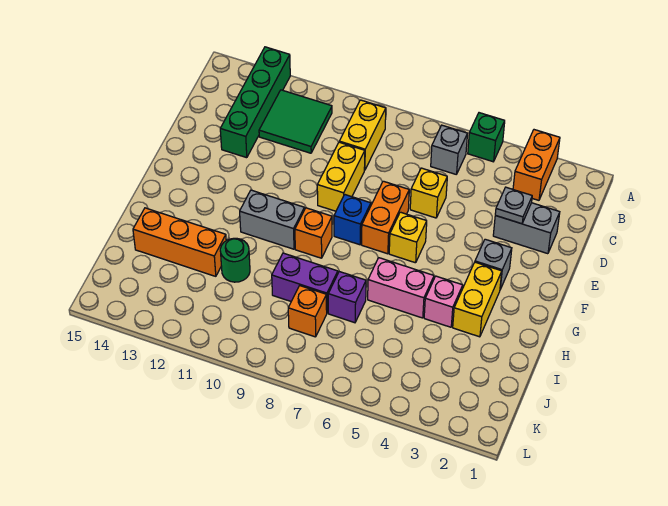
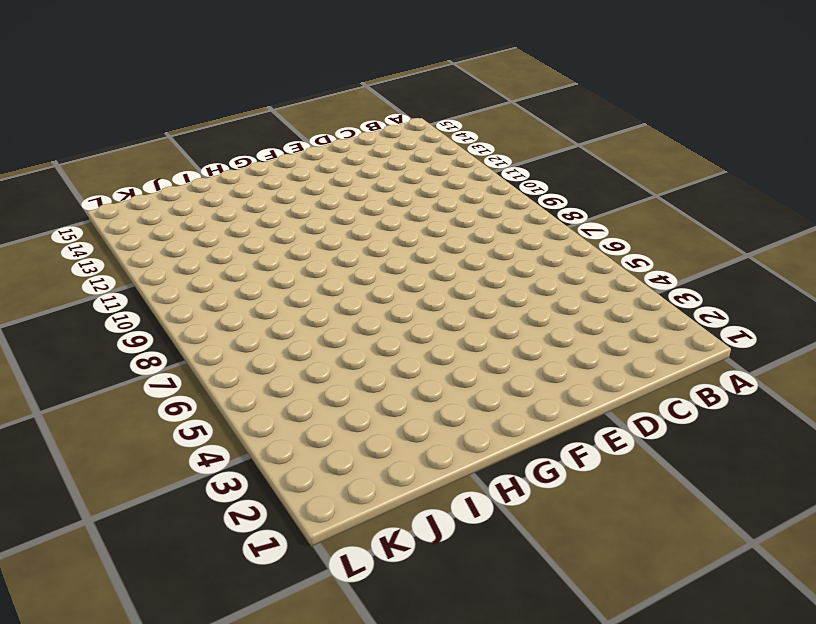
none -> orange brick A3:B3 level 1
none -> green brick A5 level 1
none -> green brick A13:D13 level 1

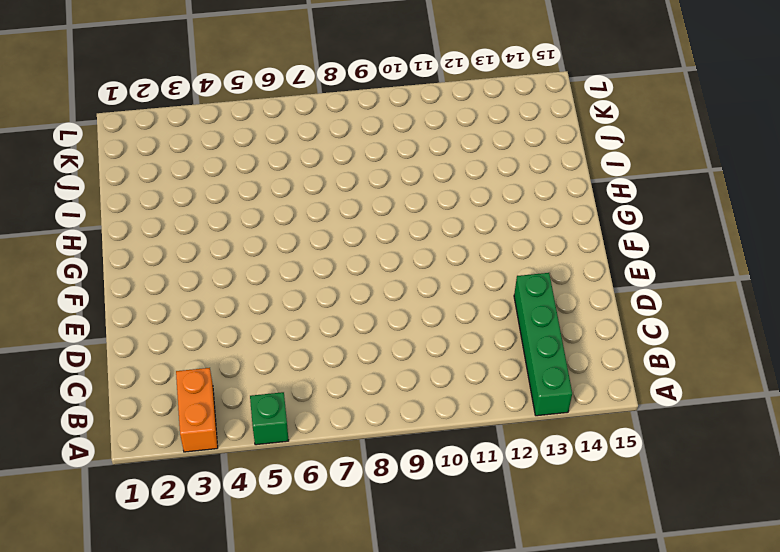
none -> grey brick B6 level 1
none -> yellow brick B9:C9 level 1
none -> green tile B11:C12 level 1

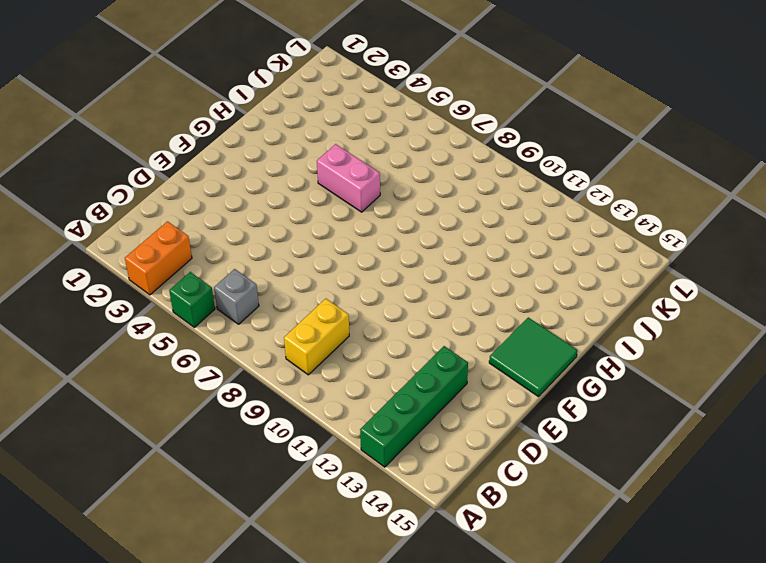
green tile F14:G15 level 1 -> green tile B11:C12 level 1
none -> grey brick D2:D3 level 1
none -> yellow brick D6 level 1
none -> yellow brick D9:E9 level 1

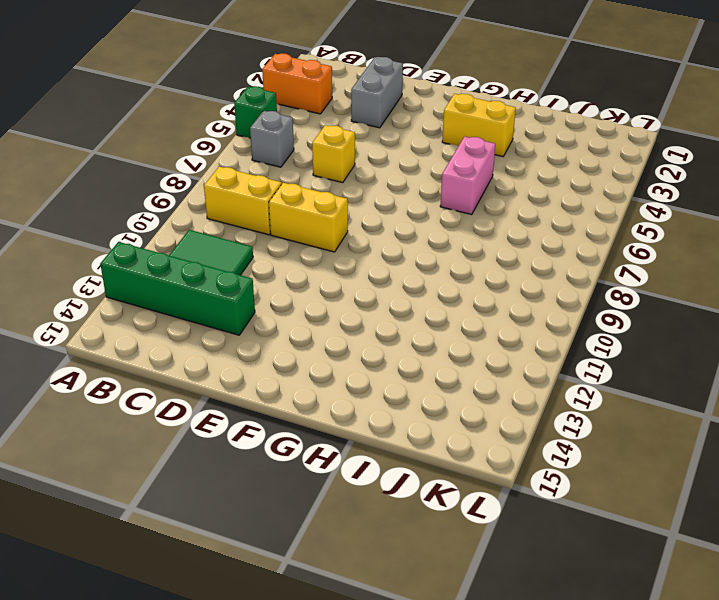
none -> orange brick E7:F7 level 1
none -> grey brick F3 level 1
none -> yellow brick F6 level 1

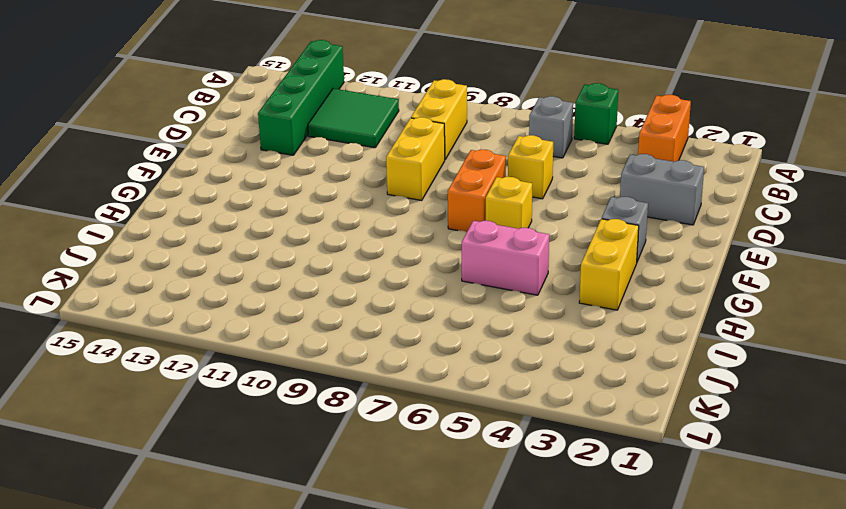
none -> blue brick F8 level 1
none -> orange brick G9 level 1
none -> grey brick G10:G11 level 1

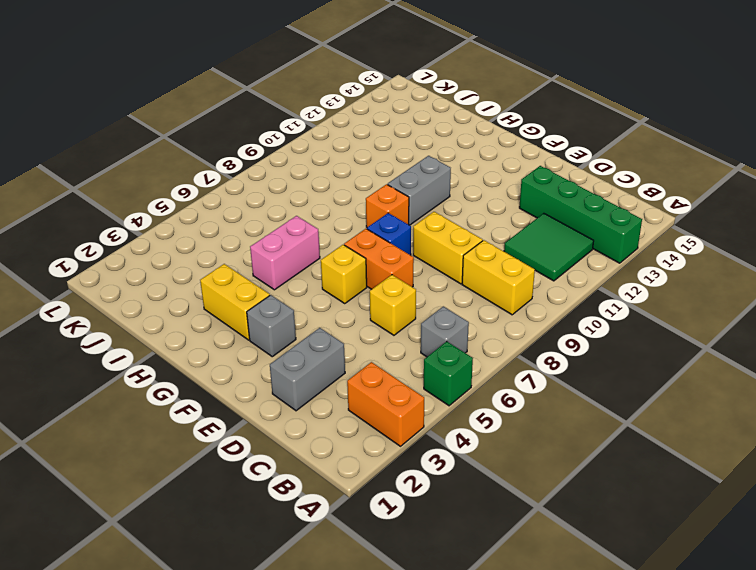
none -> pink brick H4 level 1
none -> purple brick I7 level 1
none -> purple brick I8:I9 level 1

